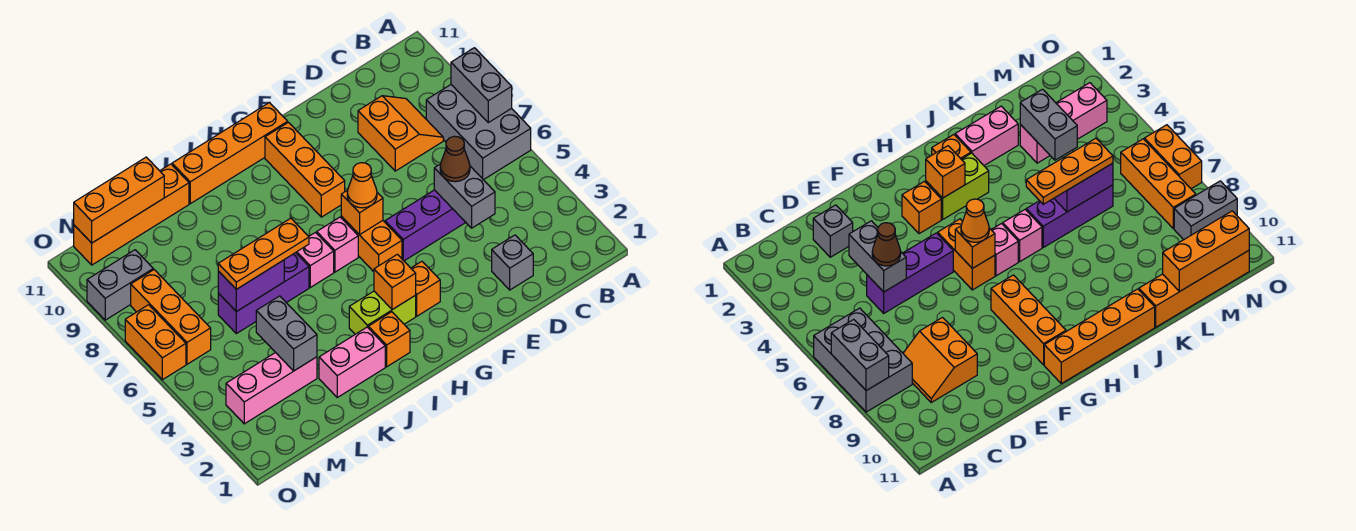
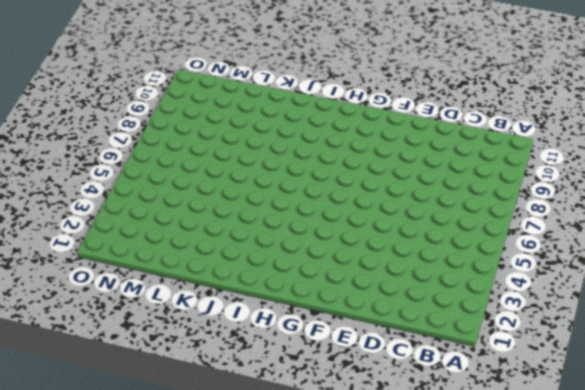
none -> grey brick A6:B8 level 1
none -> orange slope C8:D9 level 1 top D
none -> grey brick D2 level 1

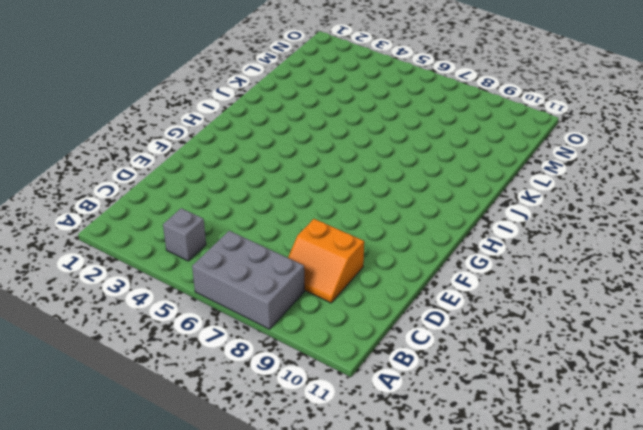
grey brick B4 level 1 -> grey brick D2 level 1
none -> purple brick D5:F5 level 1
none -> orange brick G3 level 1
none -> orange brick G5:G6 level 1

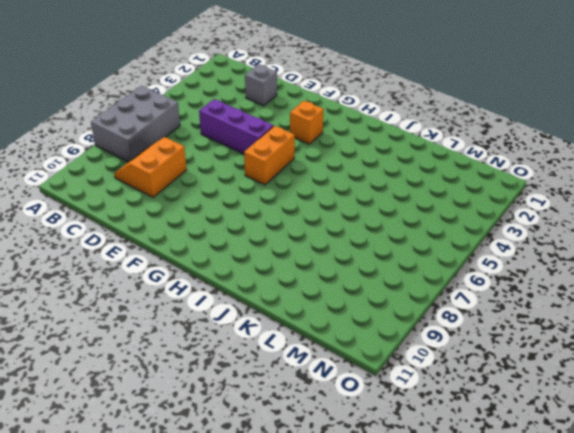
none -> orange brick G8:G10 level 1
none -> orange brick G11:J11 level 1
none -> lime brick H3:I3 level 1

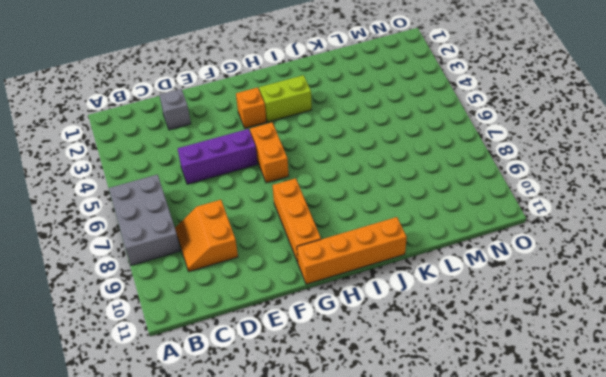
none -> pink brick H6 level 1
none -> orange brick I2 level 1
none -> pink brick I6 level 1

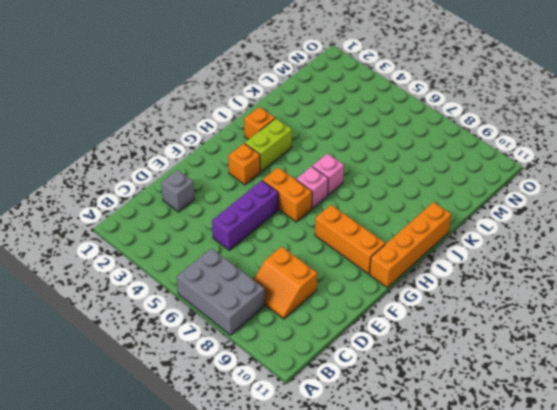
none -> pink brick J2:K2 level 1
none -> purple brick J6:L6 level 1
none -> orange brick K11:N11 level 1

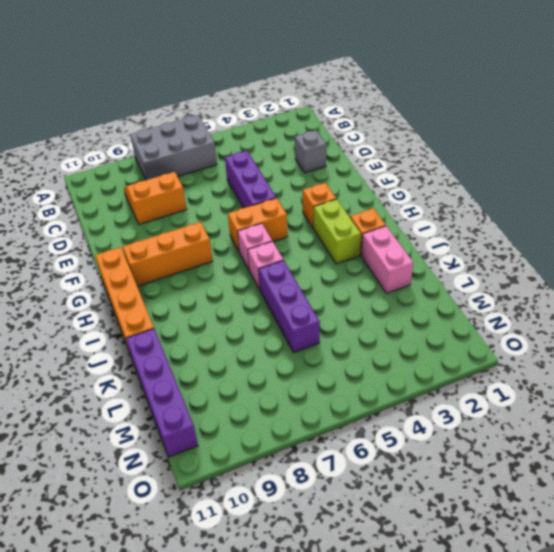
purple brick K11:N11 level 1 -> orange brick K11:N11 level 1
none -> pink brick L3:N3 level 1
none -> orange brick N6:N8 level 1
none -> grey brick N9:O9 level 1

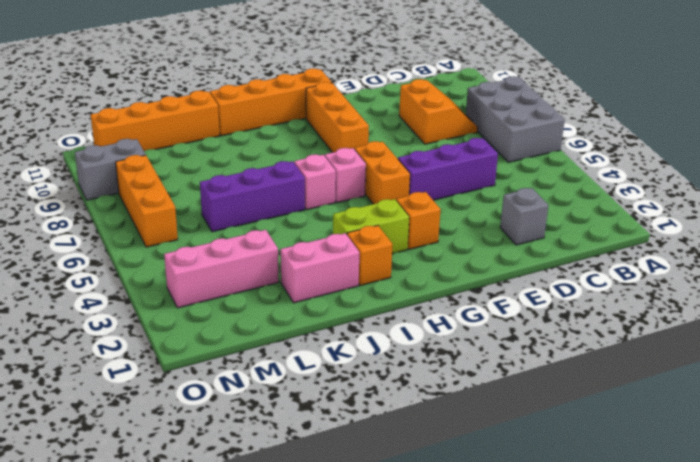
none -> orange brick O6:O7 level 1
none -> grey brick A7:A8 level 2
none -> grey brick D4:D5 level 2

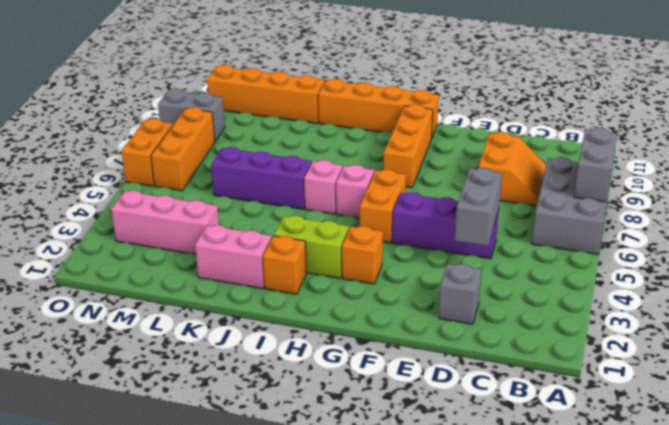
none -> orange brick G6 level 2
none -> orange brick H3 level 2
none -> purple brick K6:L6 level 2

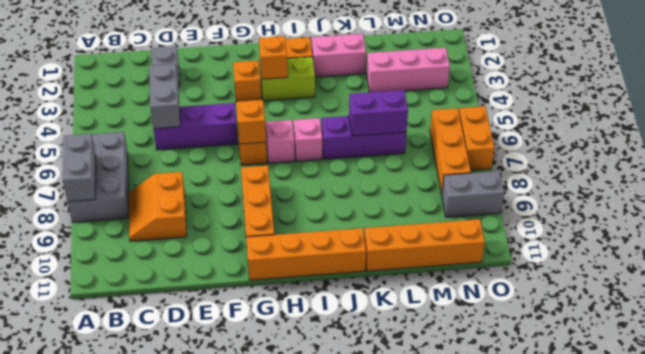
none -> grey brick L3:L4 level 2
none -> orange brick L11:N11 level 2
none -> brown cone D5 level 3

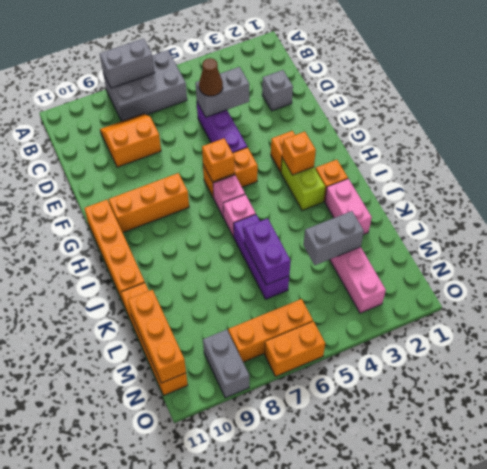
none -> orange cone G6 level 3
none -> orange plate J6:L6 level 3

